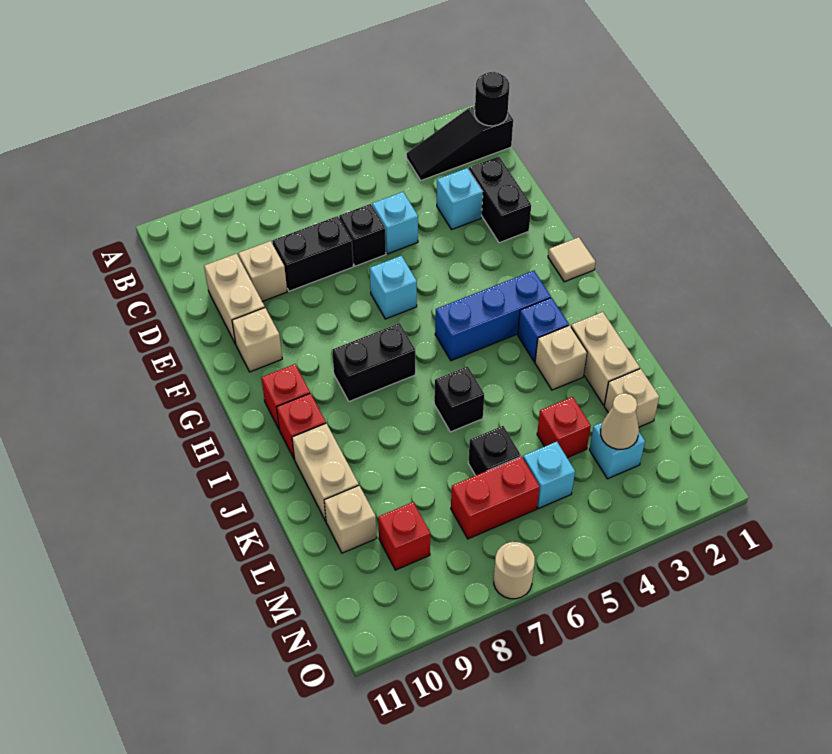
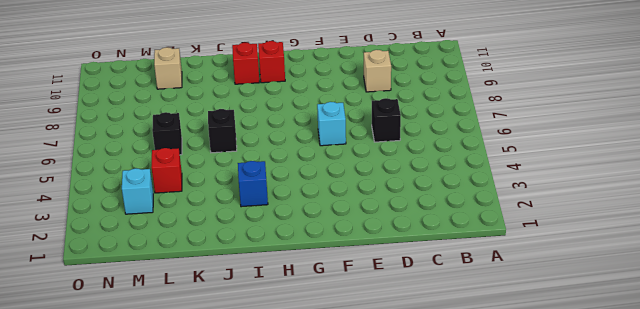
none -> black slope B1:B3 level 1 top 1
none -> black brick D2:E2 level 1
none -> cyan brick D3 level 1
none -> cyan brick D5 level 1

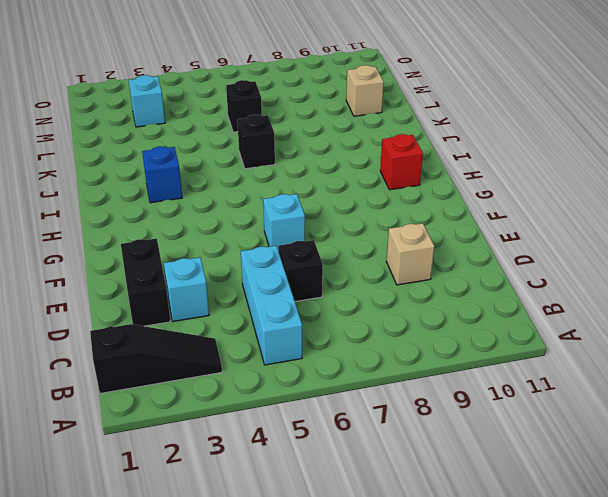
cyan brick B5:D5 level 1 -> cyan brick D5 level 1
none -> black brick D7:D8 level 1
none -> tan brick D10:E10 level 1
none -> tan brick F10 level 1
none -> tan tile G1 level 1

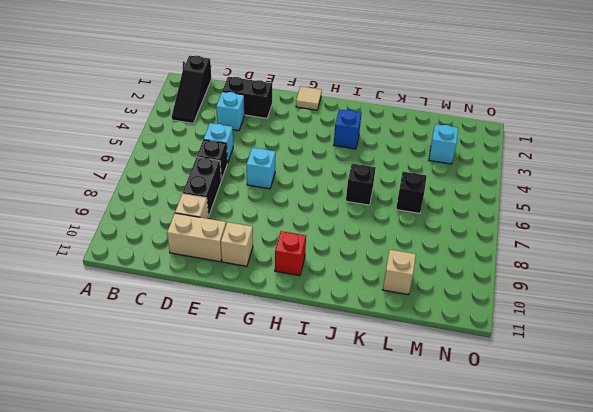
none -> blue brick H3:H5 level 1
none -> black brick H7:H8 level 1
none -> red brick I10 level 1
none -> tan brick J2:K2 level 1

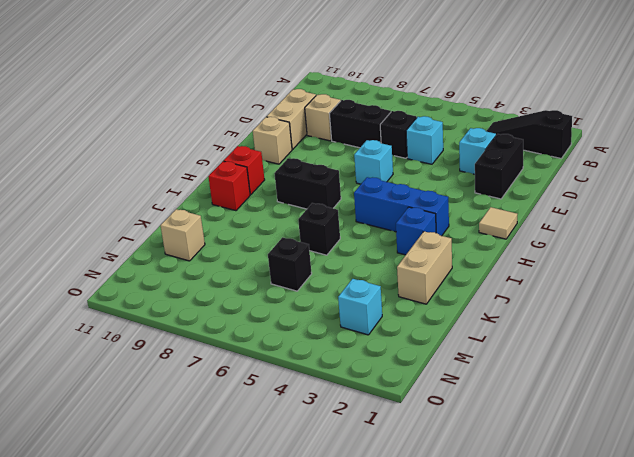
none -> tan brick J3 level 1
none -> tan brick J10:K10 level 1
none -> tan brick L2 level 1
none -> red brick L4 level 1

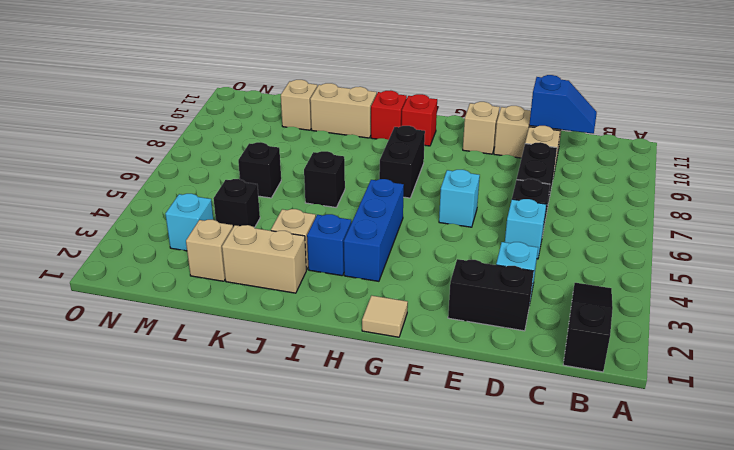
blue slope C10:D10 level 2 top D -> none
black brick L4 level 1 -> red brick L4 level 1
none -> cyan brick M5 level 1
none -> red brick M6:M7 level 1
none -> red brick M9 level 1
none -> tan round brick O7 level 1

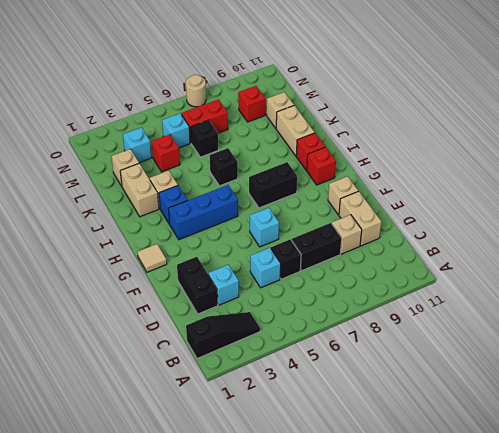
none -> black round brick B1 level 2
none -> tan cone M3 level 2

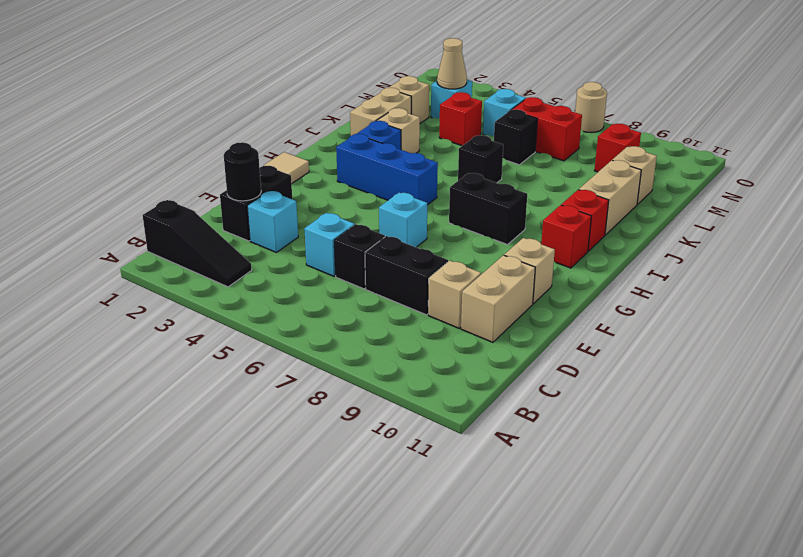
black round brick D2 level 2 -> black round brick B1 level 2

